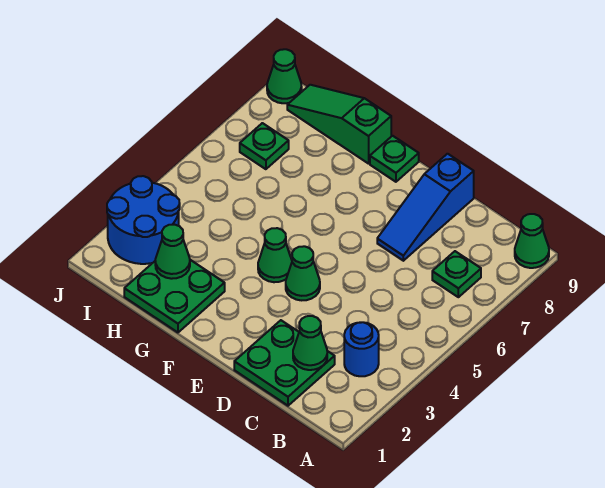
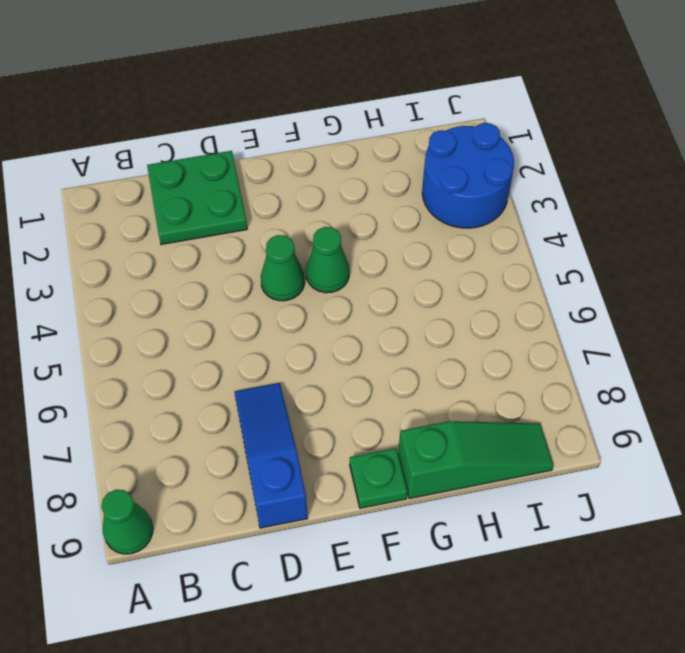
none -> blue round brick B3 level 1
none -> green plate B7 level 1
none -> green plate G1:H2 level 1

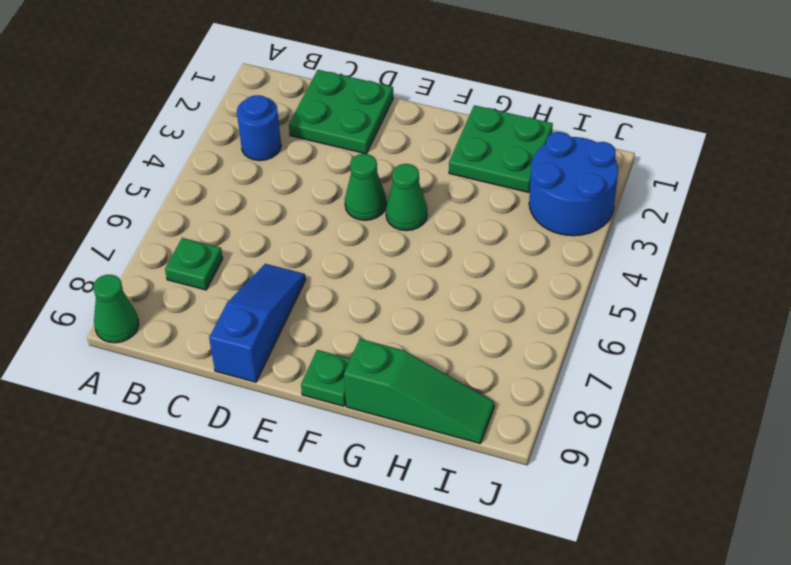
none -> green plate I7 level 1
none -> green cone J9 level 1
none -> green cone C2 level 2

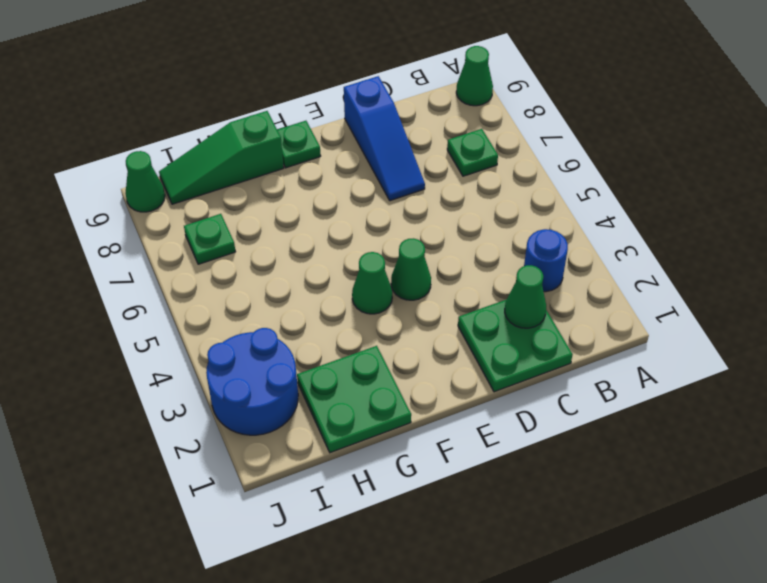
none -> green cone H2 level 2

